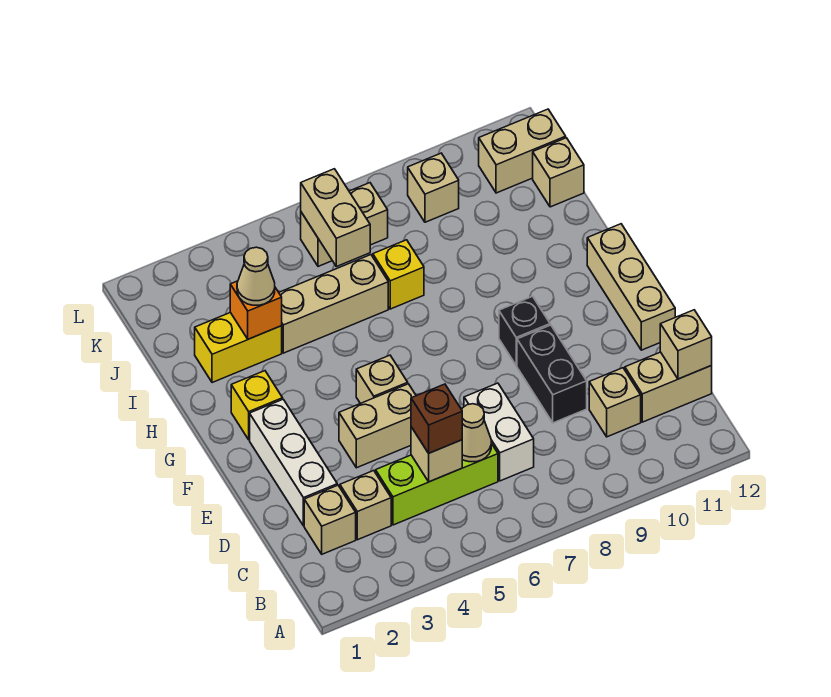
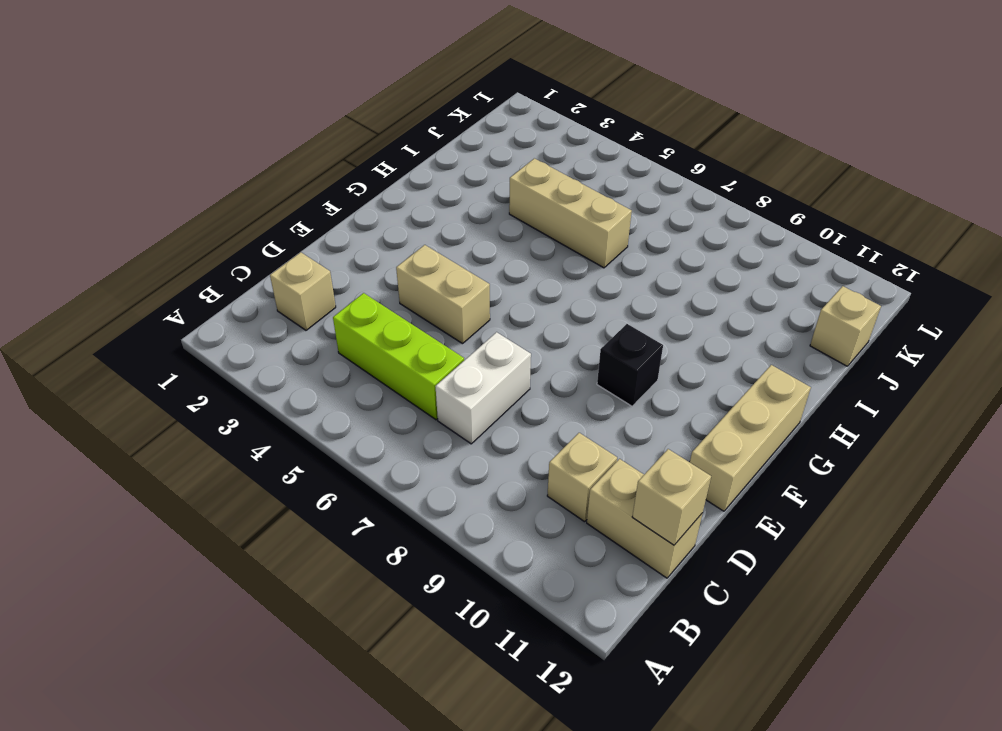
none -> tan brick C3 level 1
none -> white brick D2:F2 level 1
none -> black brick D9:E9 level 1

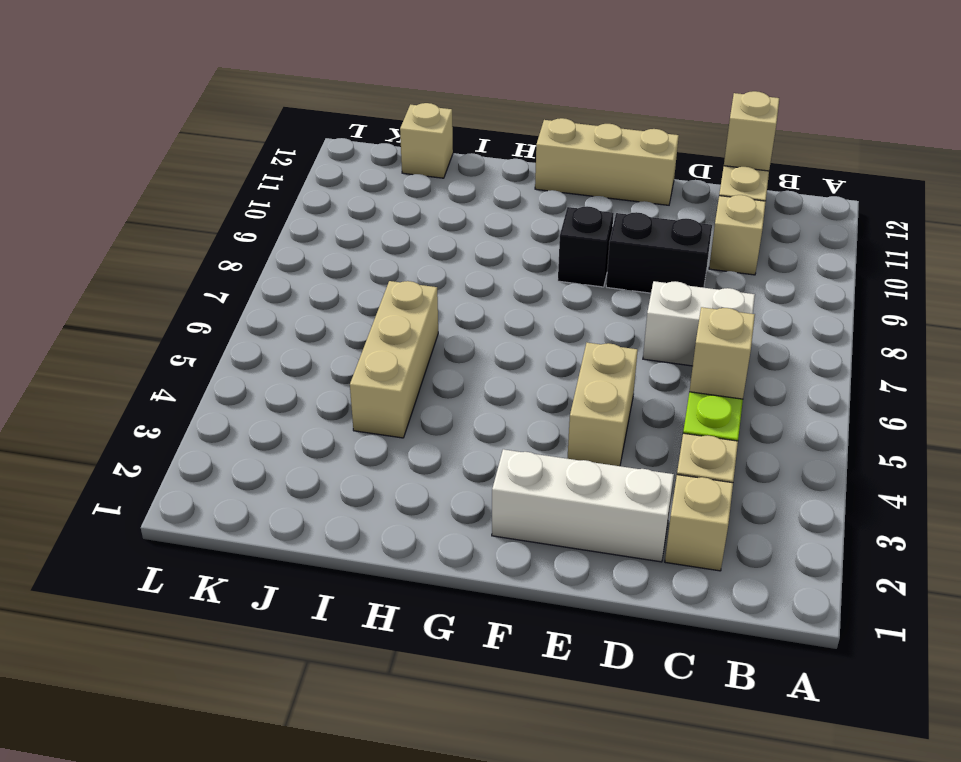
none -> tan brick F5 level 1
none -> yellow brick G2 level 1
none -> yellow brick I2:I3 level 1

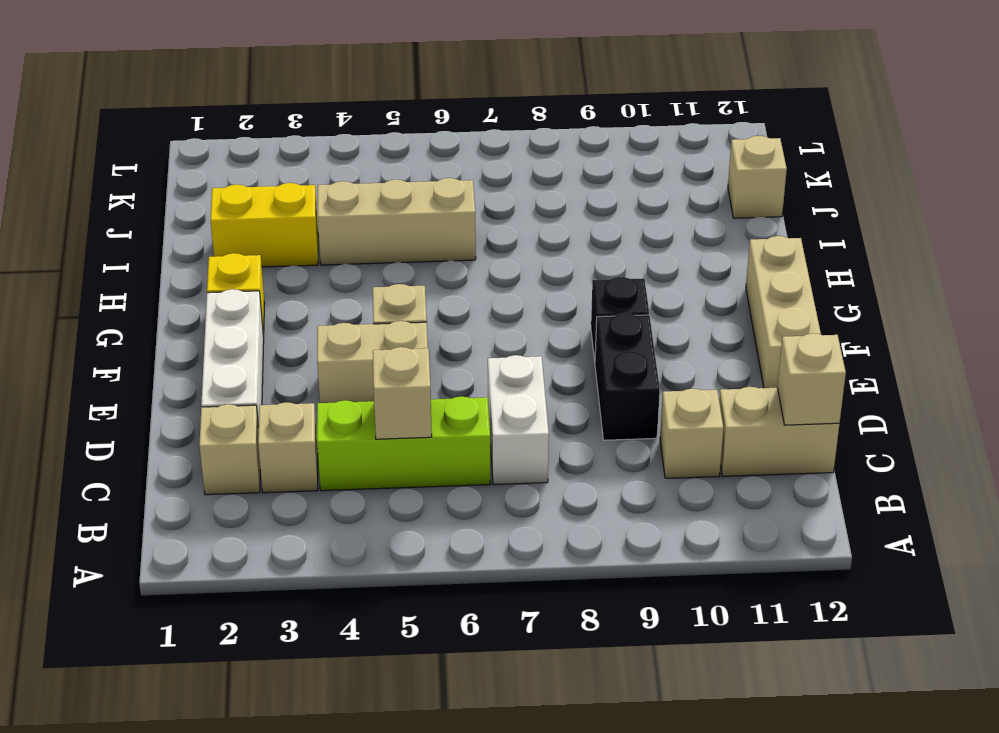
none -> yellow brick I7 level 1
none -> tan brick K6:K7 level 1
none -> tan brick K9 level 1

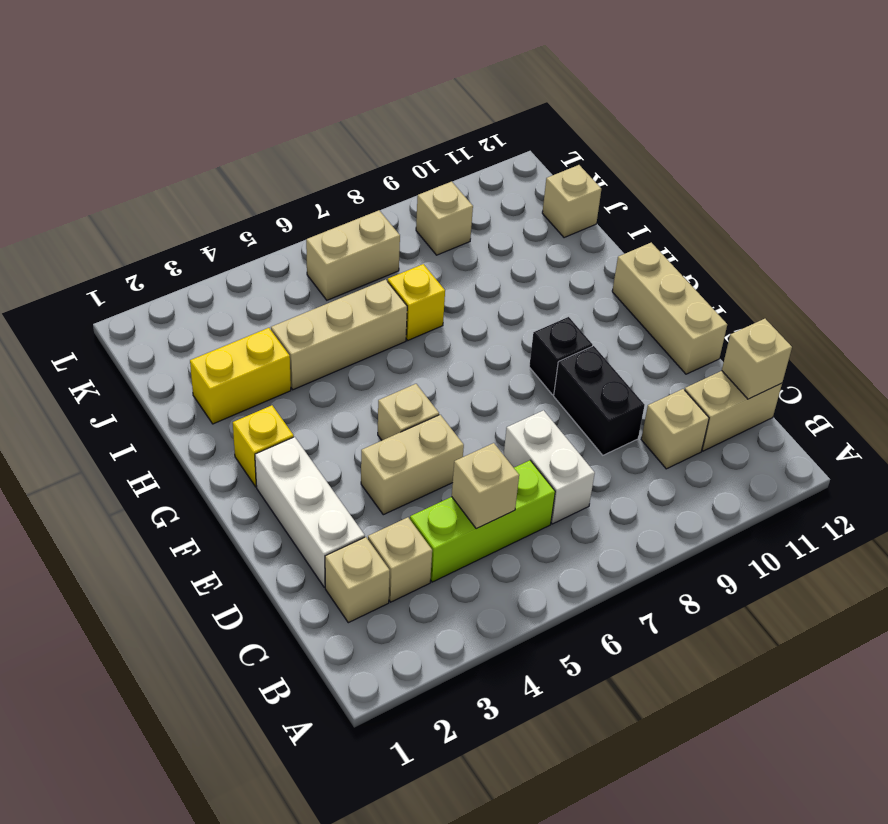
none -> tan brick K11:K12 level 1
none -> tan cone C6 level 2
none -> orange brick I3 level 2

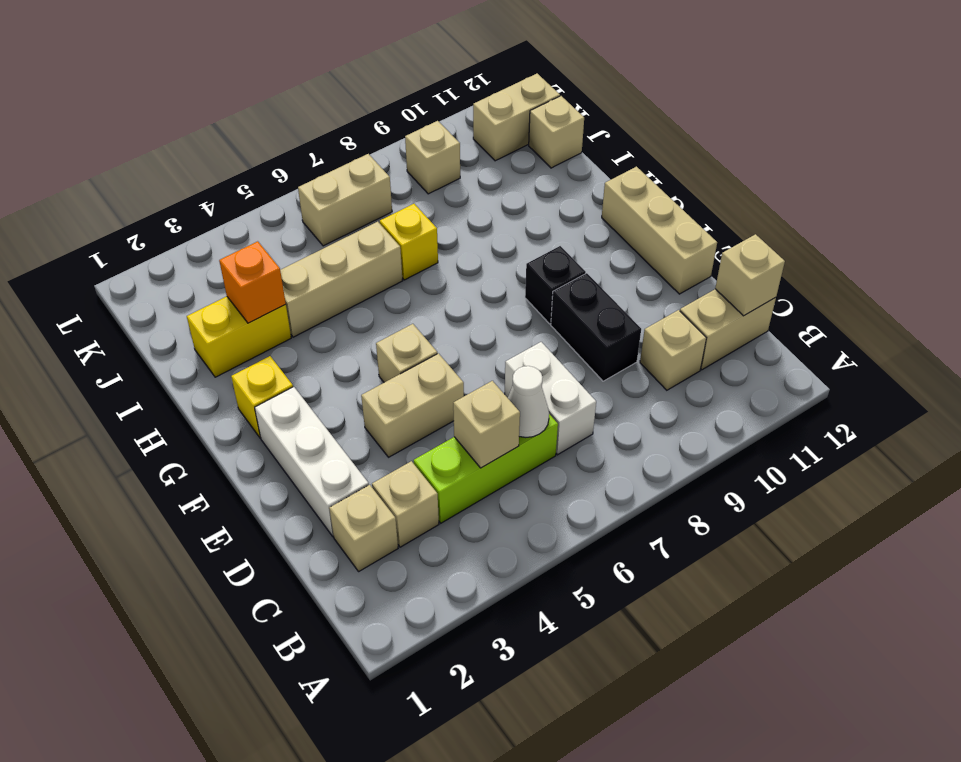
white cone C6 level 2 -> tan cone C6 level 2
none -> tan brick J6:K6 level 2
none -> brown brick C5 level 3
none -> tan cone I3 level 3

